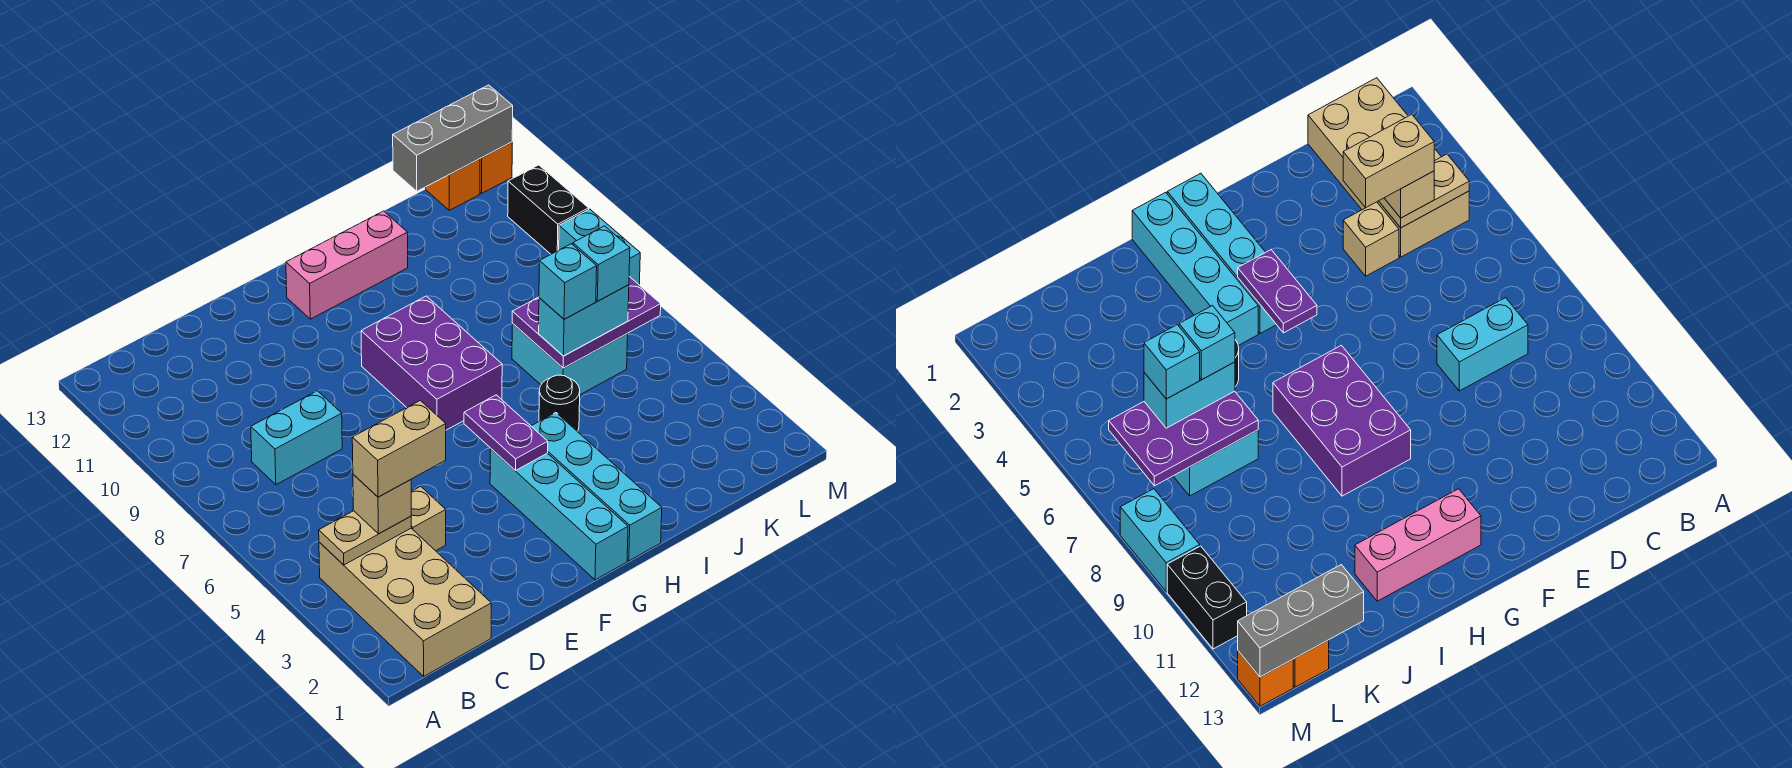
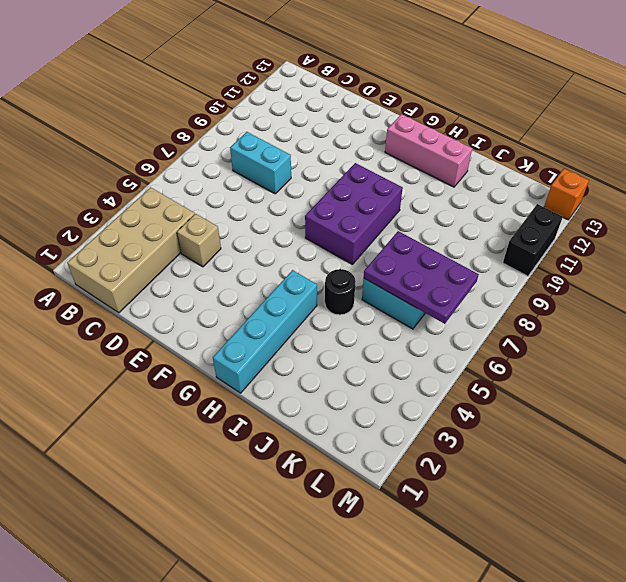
none -> cyan brick G1:G4 level 1
none -> orange brick L13 level 1
none -> cyan brick M8:M9 level 1

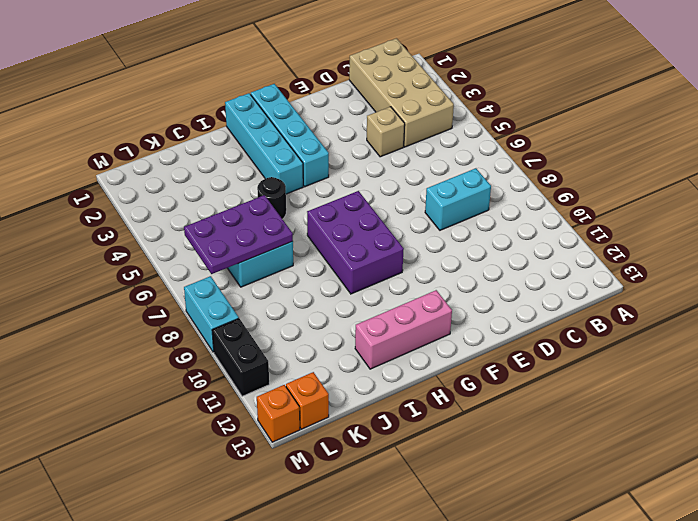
none -> tan plate B4:C4 level 2
none -> purple plate G4:G5 level 2
none -> grey brick K13:M13 level 2

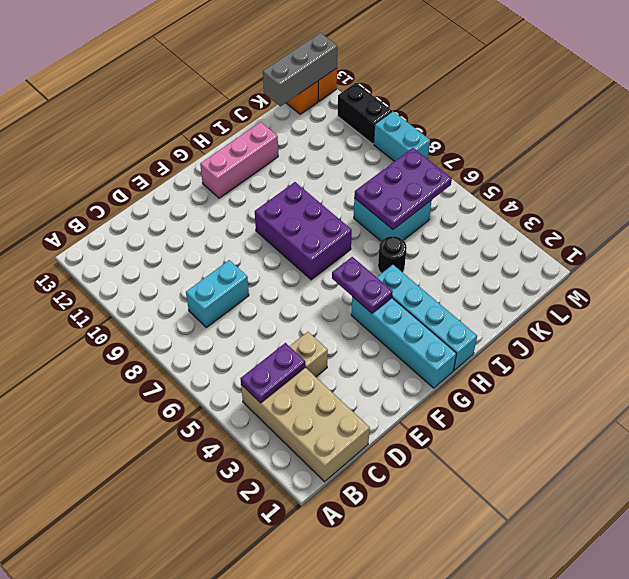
purple plate B4:C4 level 2 -> tan plate B4:C4 level 2
none -> tan brick C4 level 3
none -> cyan brick J6:K6 level 3
none -> tan brick C4:D4 level 4

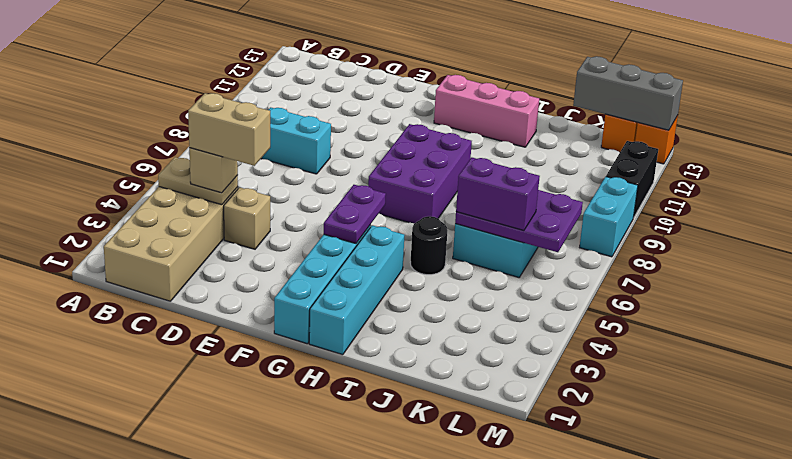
purple brick J6:K6 level 3 -> cyan brick J6:K6 level 3
none -> cyan brick J6 level 4
none -> cyan brick K6 level 4

